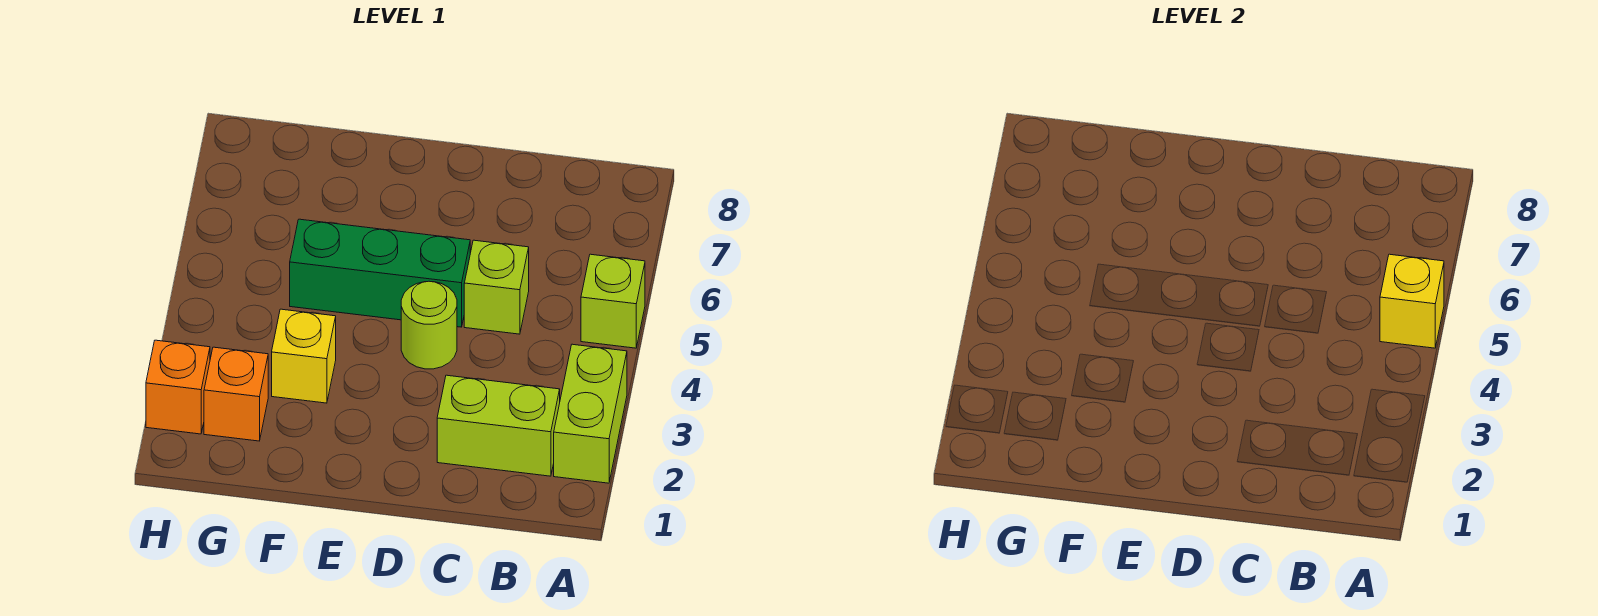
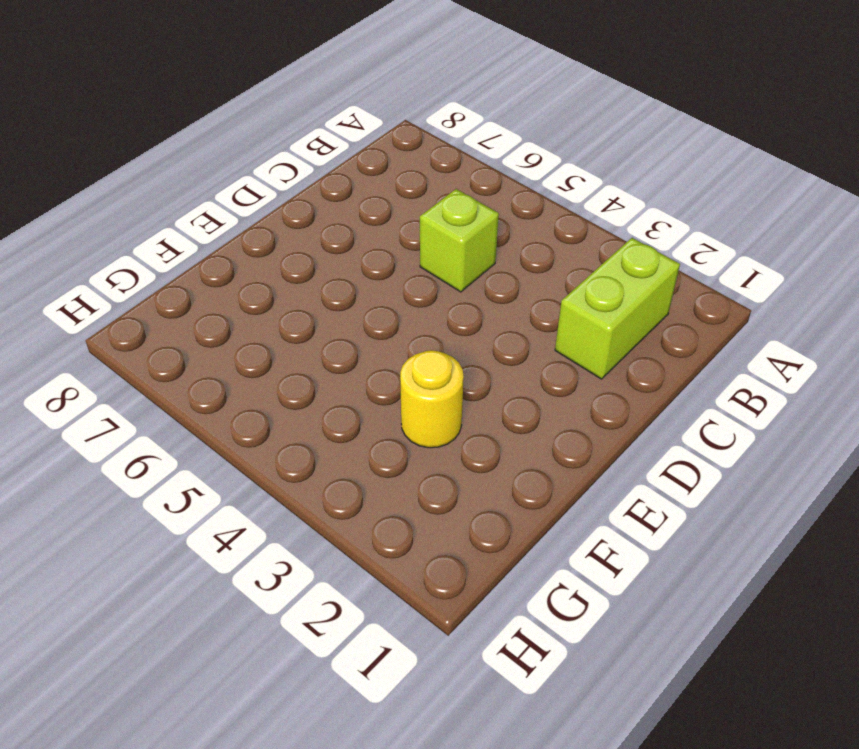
yellow round brick F3 level 1 -> yellow brick F3 level 1
none -> lime brick A2:A3 level 1
none -> lime brick A5 level 1

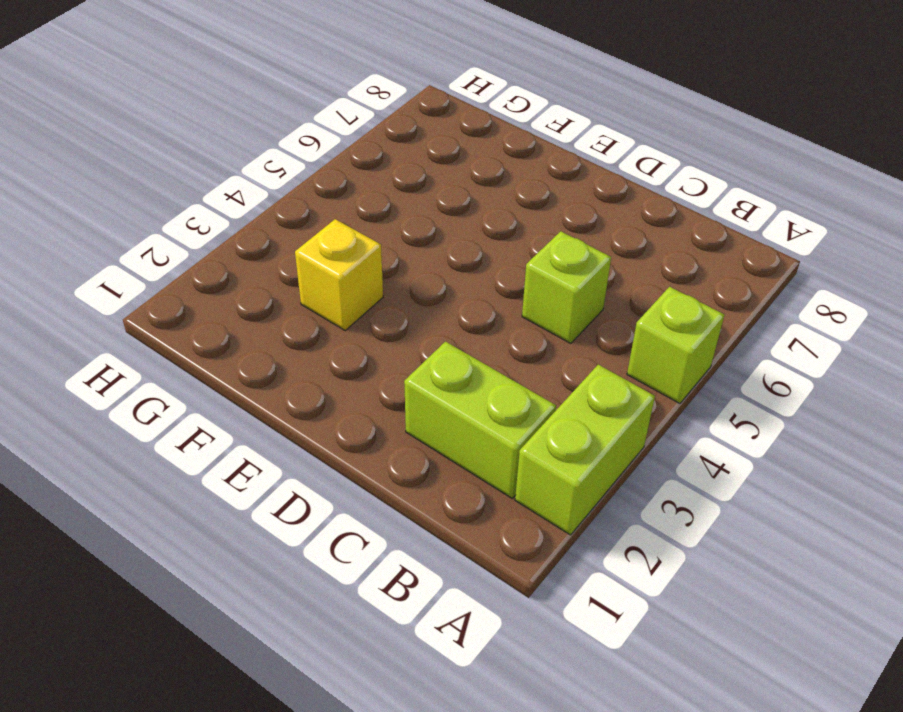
none -> lime round brick D4 level 1
none -> green brick D5:F5 level 1

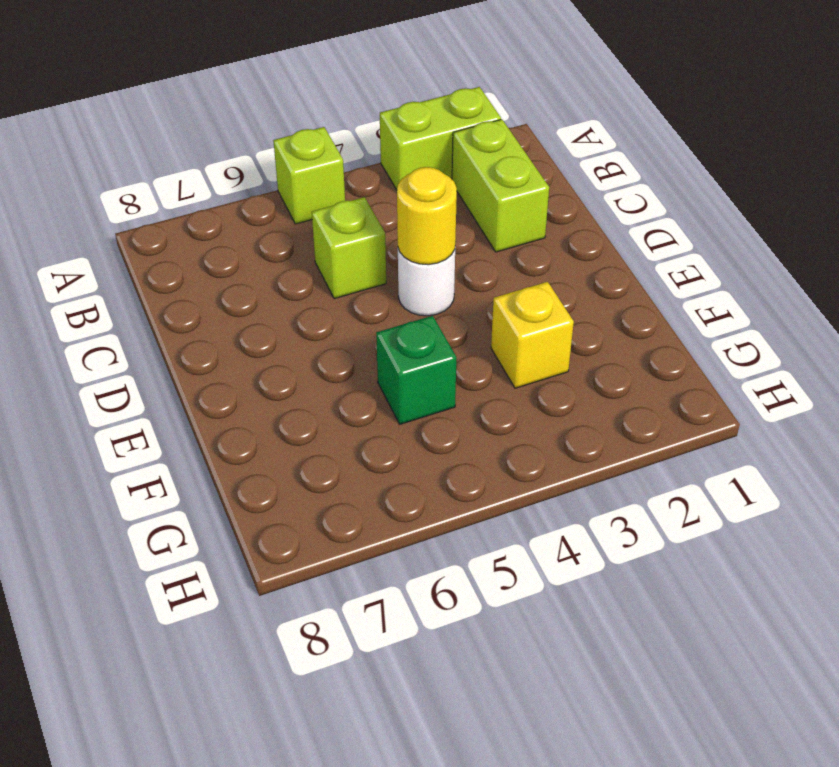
white round brick D4 level 1 -> lime round brick D4 level 1
yellow round brick D4 level 2 -> none
green brick F5 level 1 -> green brick D5:F5 level 1
none -> orange brick G2 level 1
none -> orange brick H2 level 1

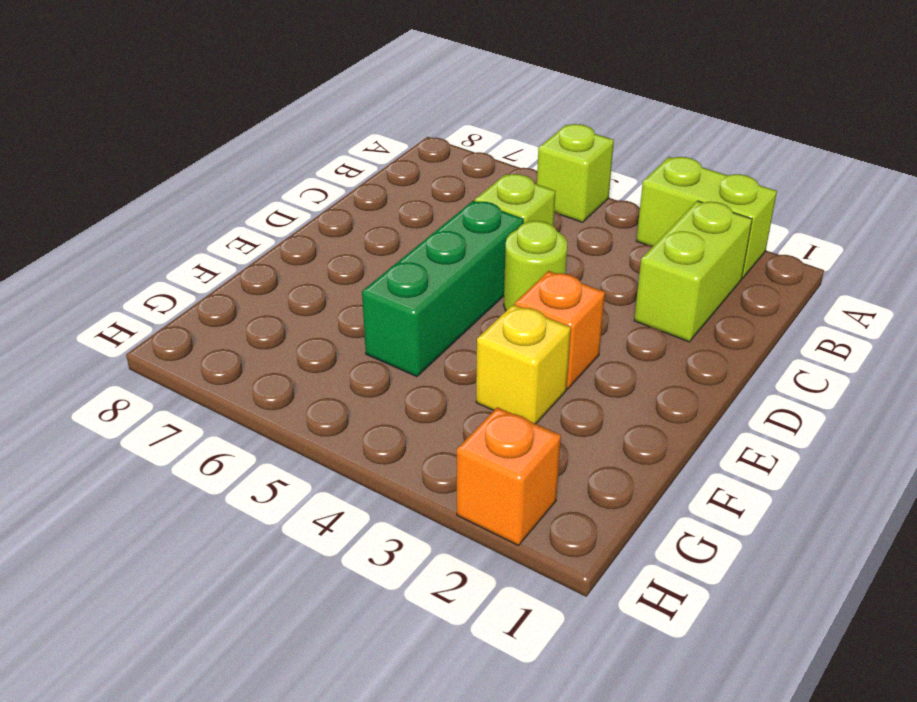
orange brick E3 level 1 -> orange brick G2 level 1
none -> yellow brick A5 level 2

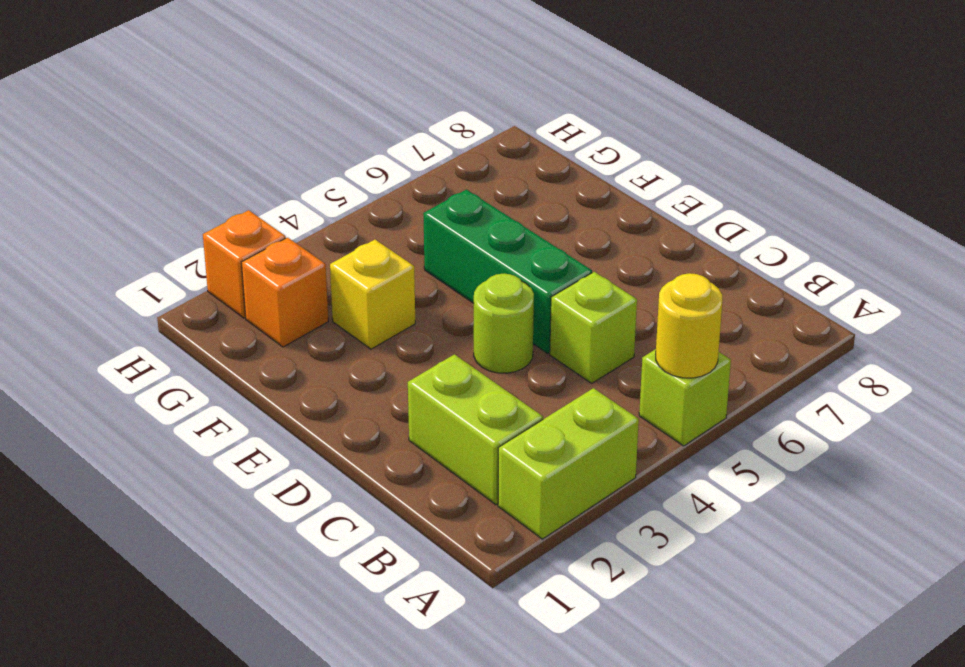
yellow round brick A5 level 2 -> yellow brick A5 level 2

